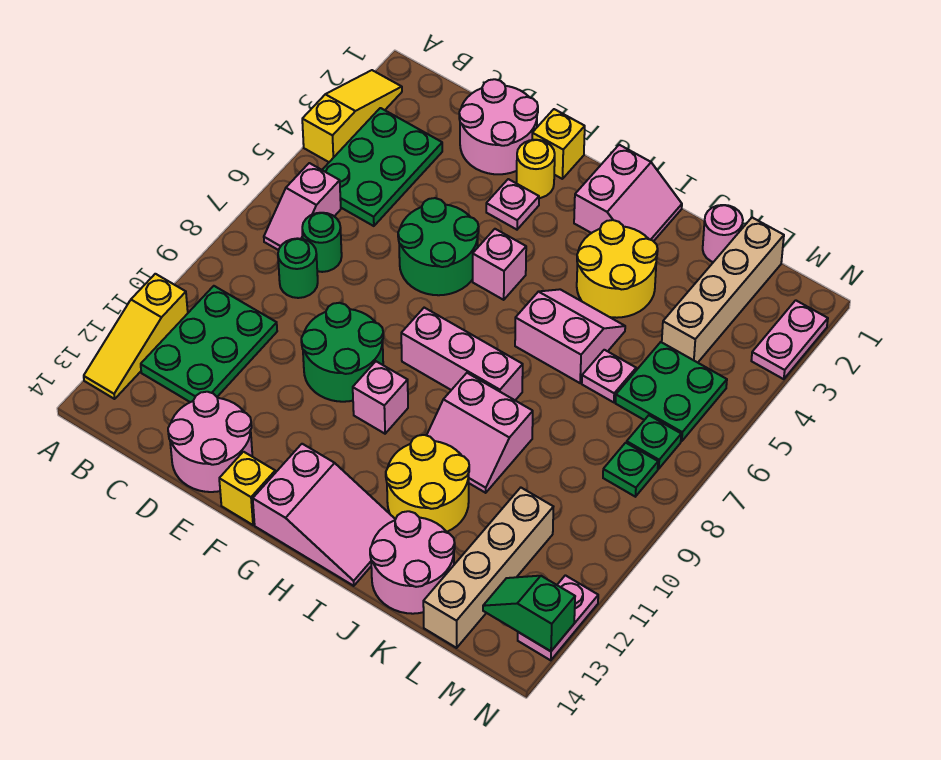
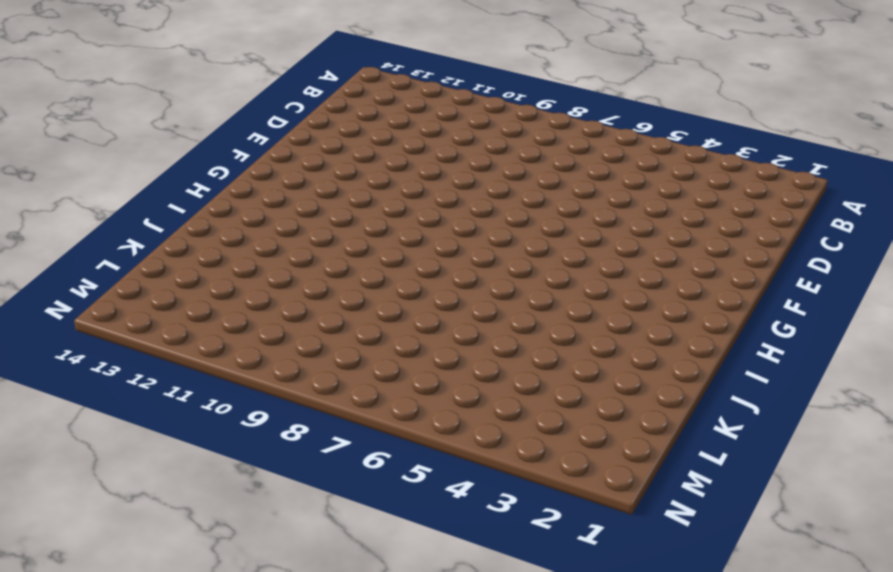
none -> yellow slope A2:A4 level 1 top 4
none -> yellow slope A11:A13 level 1 top 11
none -> green plate B3:C5 level 1
none -> pink slope B6:B7 level 1 top 6

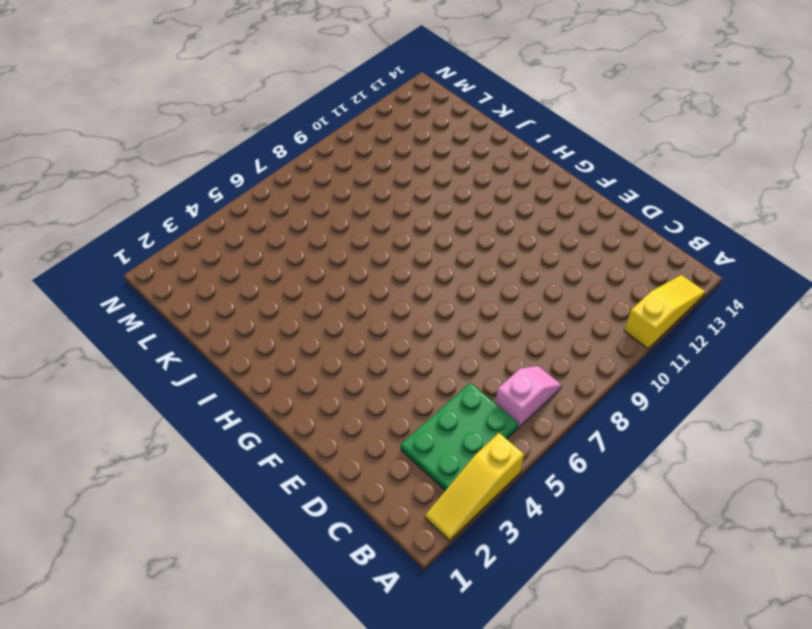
none -> green plate B10:C12 level 1
none -> green round brick C7 level 1
none -> green round brick C8 level 1
none -> pink round brick D1:E2 level 1

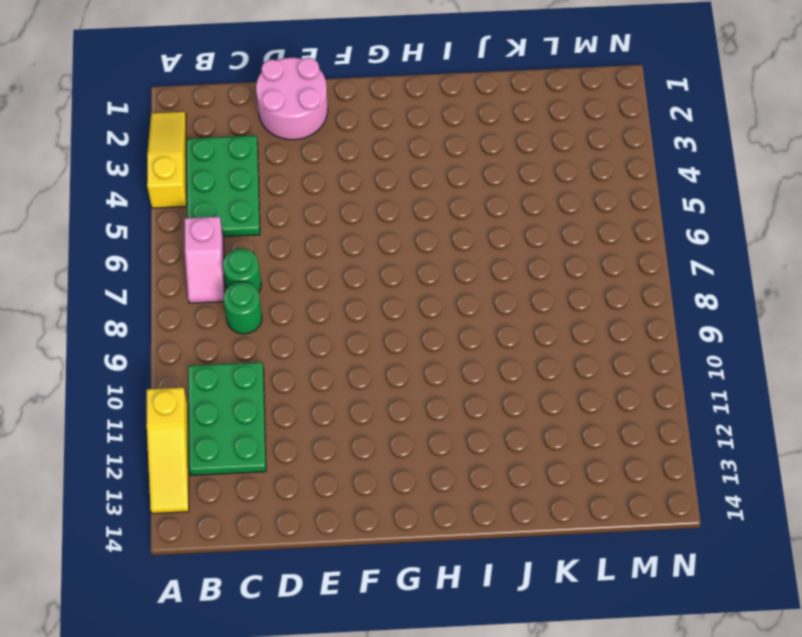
none -> pink round brick D13:E14 level 1
none -> green round brick E5:F6 level 1
none -> green round brick E9:F10 level 1
none -> yellow brick F1 level 1

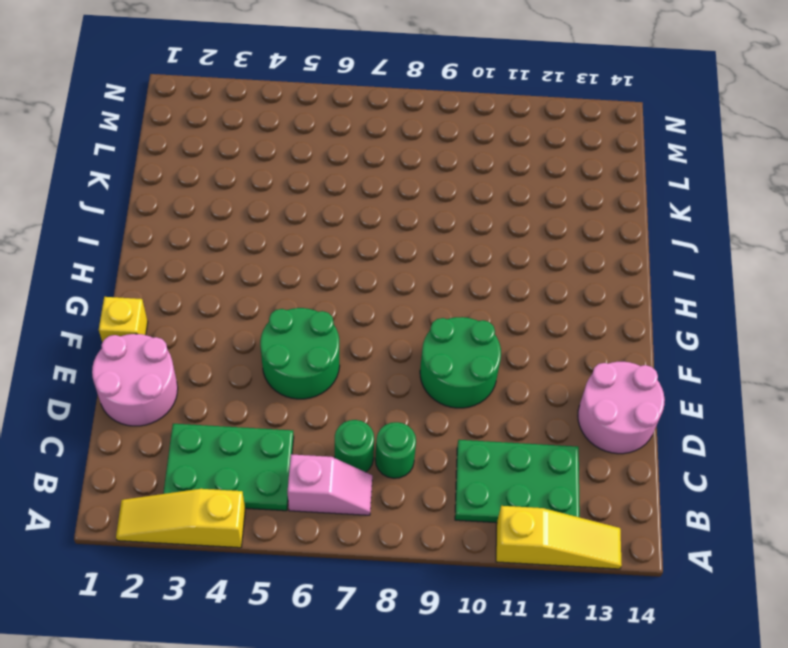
none -> yellow round brick F2 level 1
none -> pink plate F3 level 1
none -> yellow brick F14 level 1
none -> pink brick G5 level 1

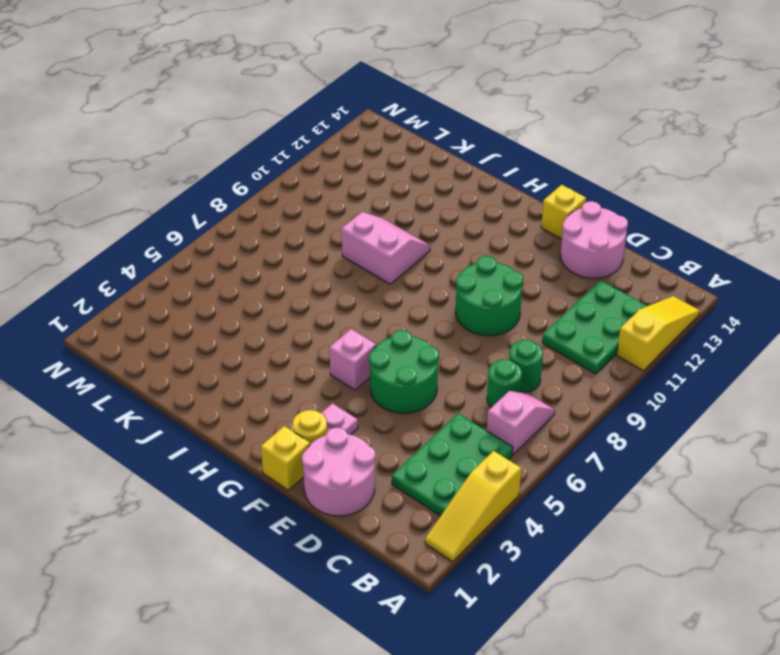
none -> pink brick G8:I8 level 1
none -> pink brick G10 level 1
none -> pink slope G13:I14 level 1 top G
none -> pink slope H1:I2 level 1 top H

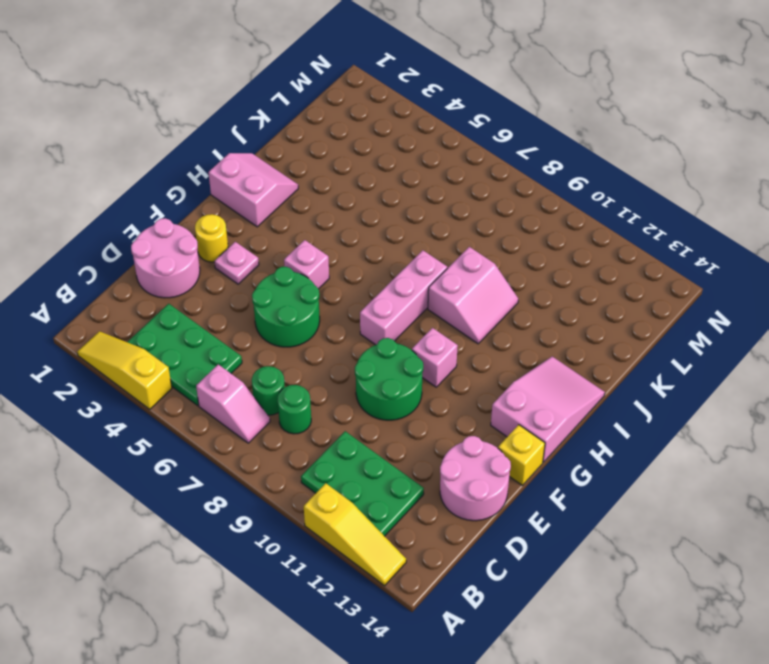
none -> yellow brick F1 level 1
none -> yellow round brick I3:J4 level 1
none -> pink slope I5:J6 level 1 top 6
none -> yellow round brick I11:J12 level 1

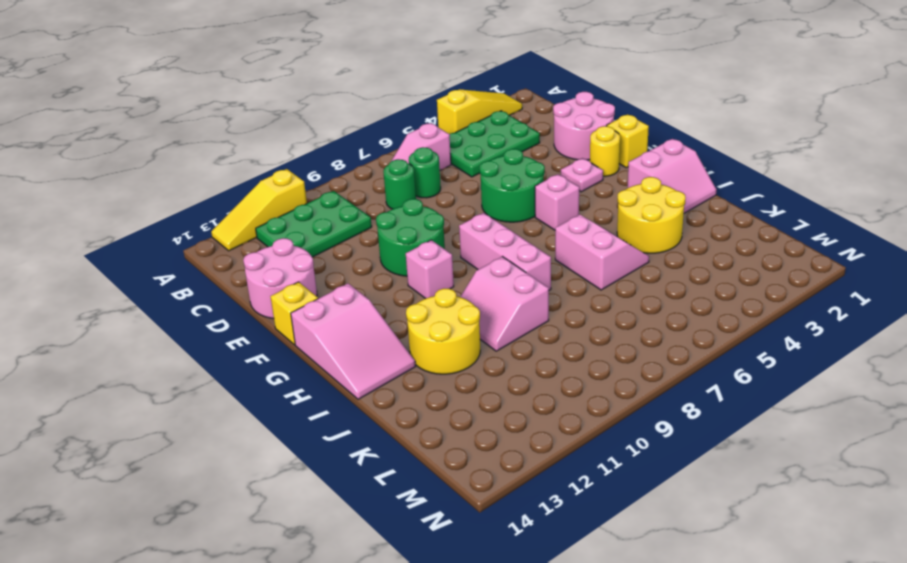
none -> pink round brick J13:K14 level 1
none -> pink round brick K1 level 1
none -> pink plate K6 level 1
none -> tan brick L1:L4 level 1

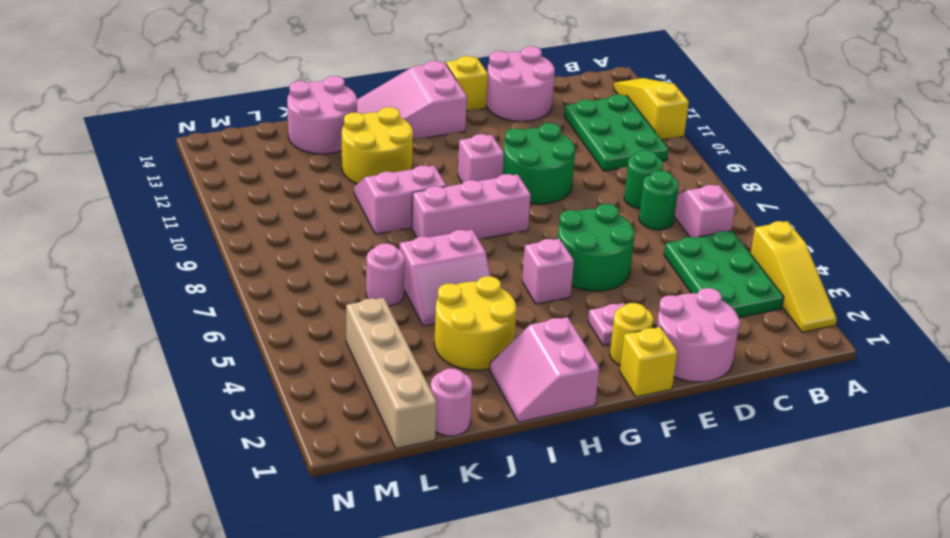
pink round brick K6 level 1 -> pink plate K6 level 1
none -> green plate L5:M6 level 1
none -> tan brick L11:L14 level 1
none -> green plate M7 level 1
none -> green plate M8 level 1

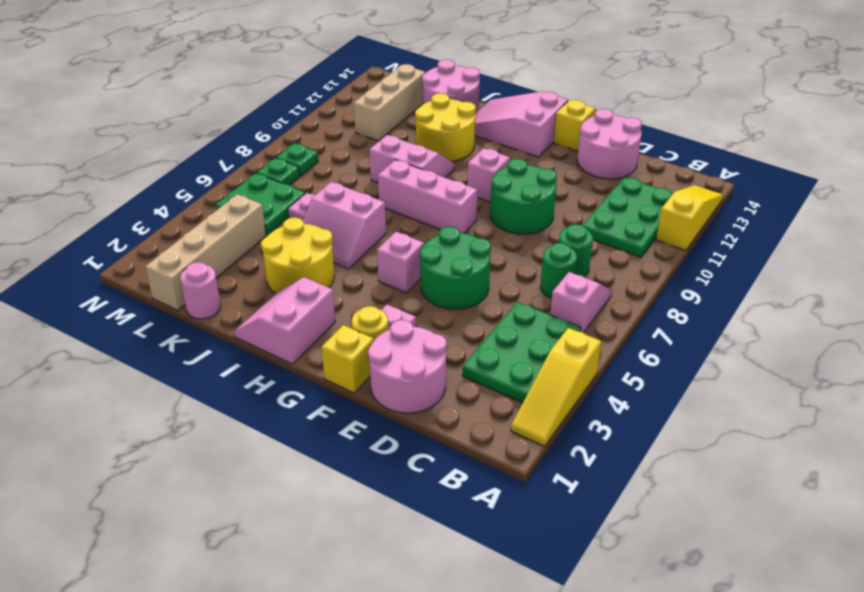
tan brick L11:L13 level 1 -> tan brick L11:L14 level 1
none -> pink plate N2:N3 level 1
none -> pink plate N12:N13 level 1
none -> green slope M13:N13 level 2 top N

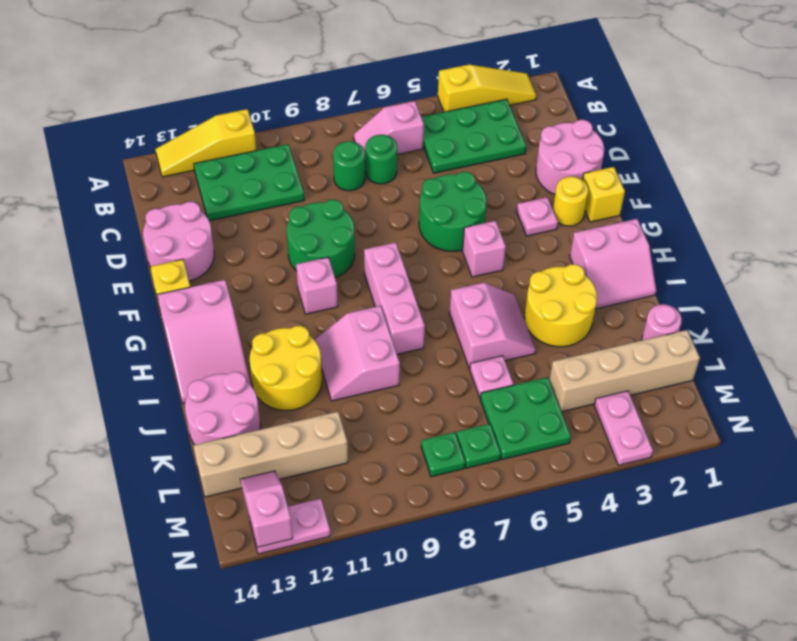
pink plate M3:N3 level 1 -> pink plate N2:N3 level 1
pink slope M13:N13 level 2 top N -> green slope M13:N13 level 2 top N

